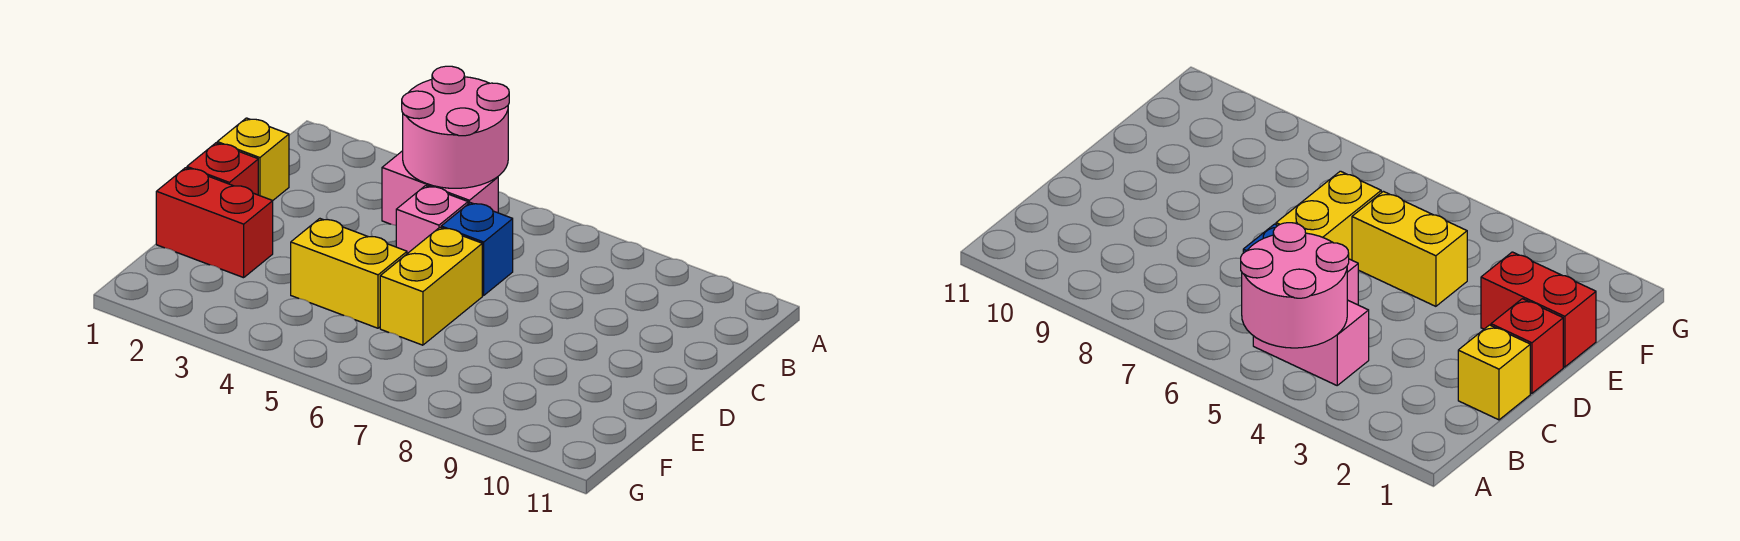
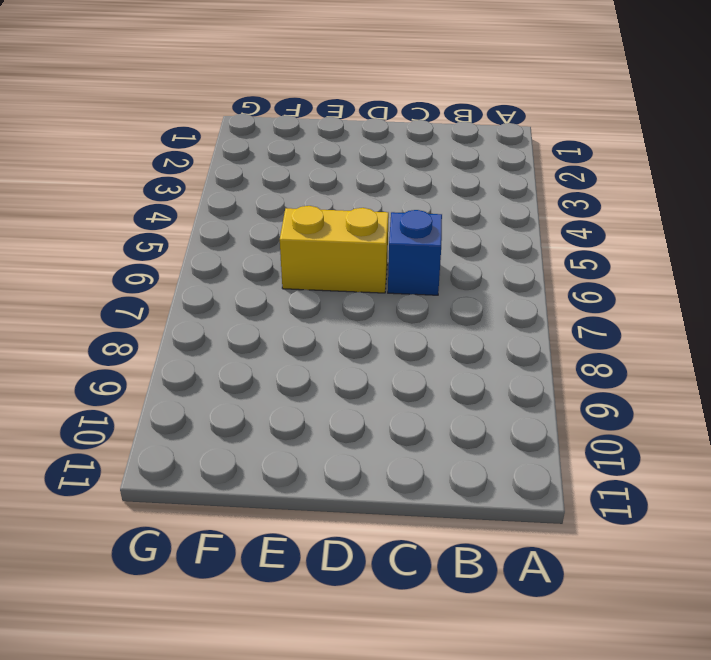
none -> pink brick B4:B5 level 1
none -> yellow brick C1 level 1

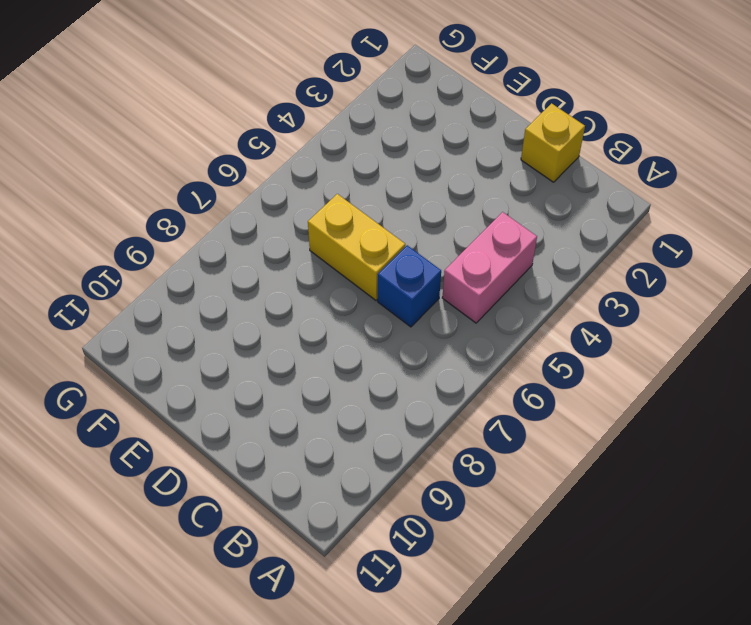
none -> pink brick C5 level 1
none -> red brick D1 level 1

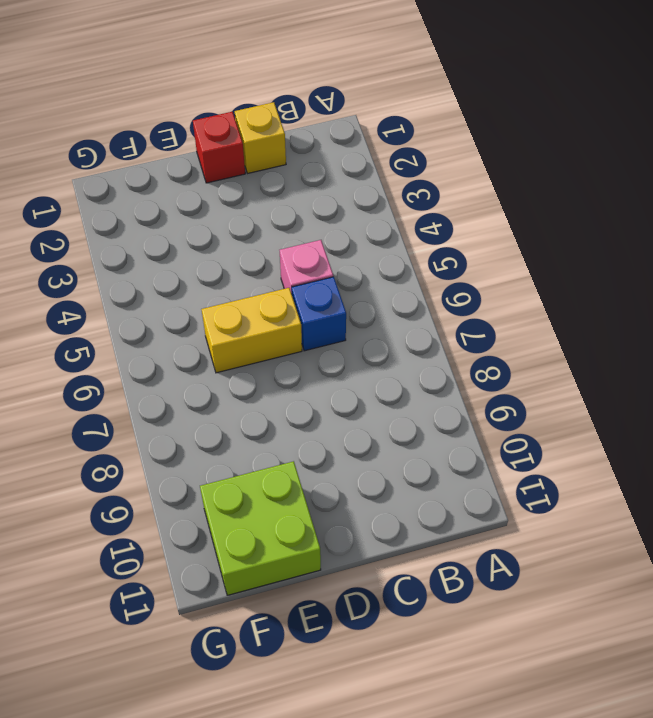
lime brick E10:F11 level 1 -> none
none -> pink brick B4:B5 level 1
none -> red brick E1:E2 level 1

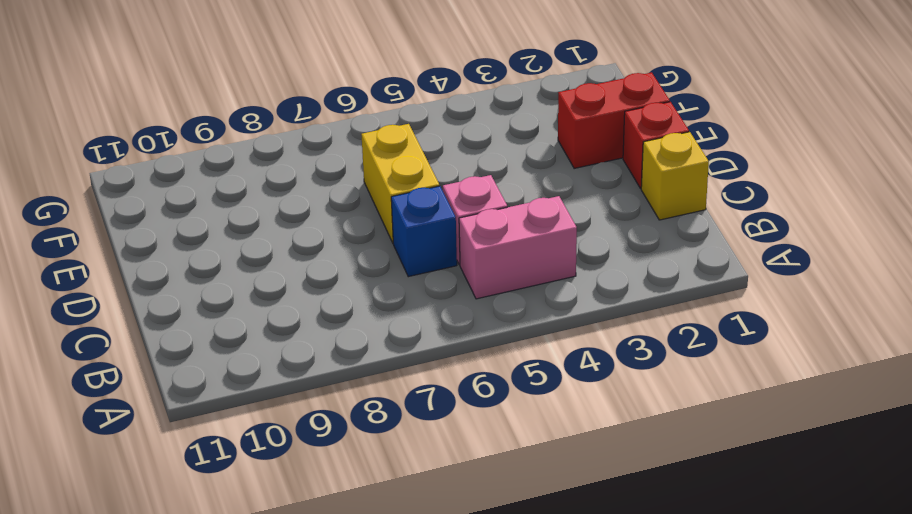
none -> yellow brick E4:E5 level 1
none -> pink round brick A4:B5 level 2

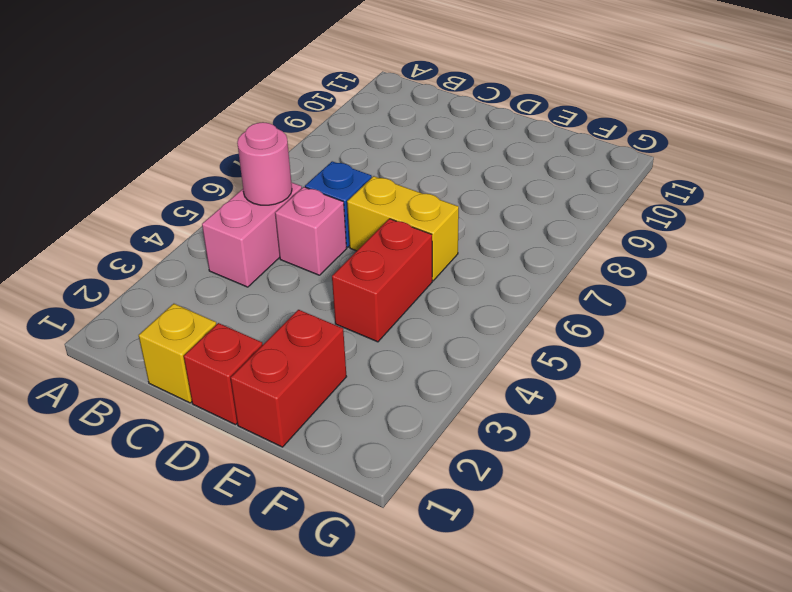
pink round brick B5 level 2 -> pink round brick A4:B5 level 2
red brick E4:E5 level 1 -> yellow brick E4:E5 level 1

